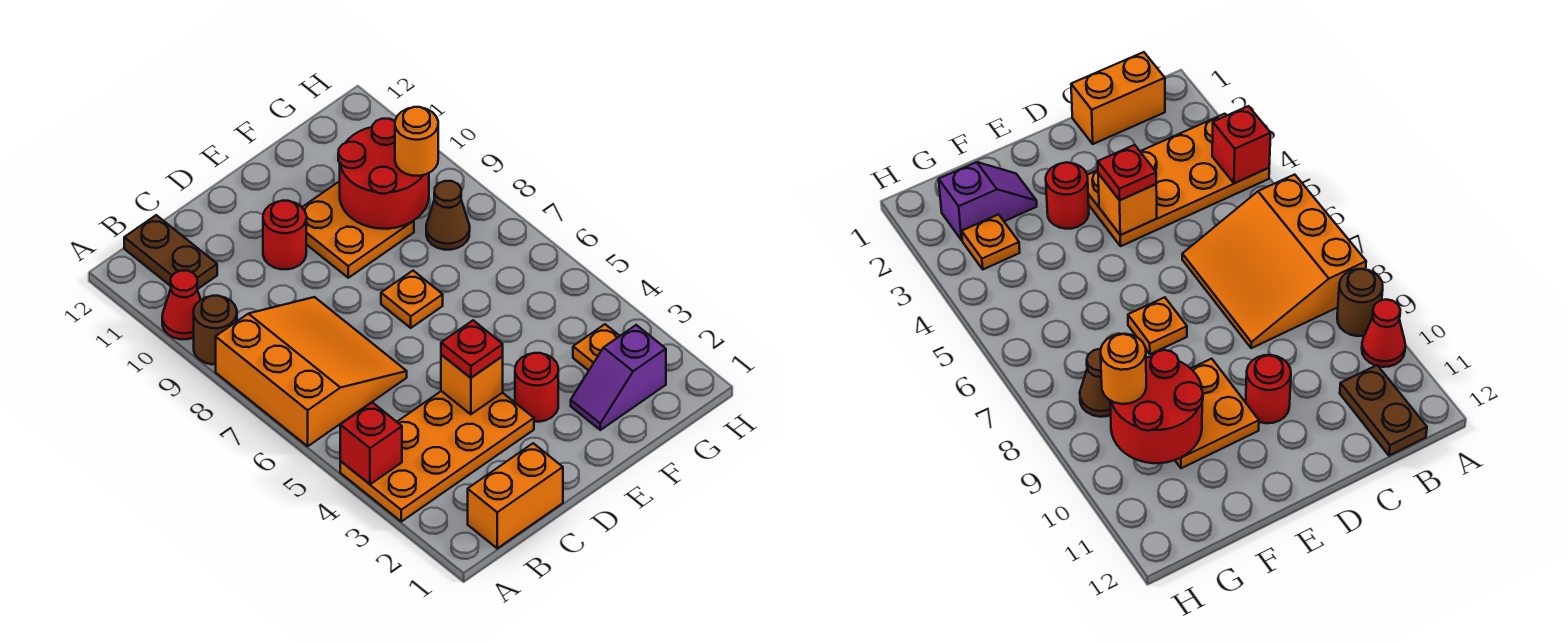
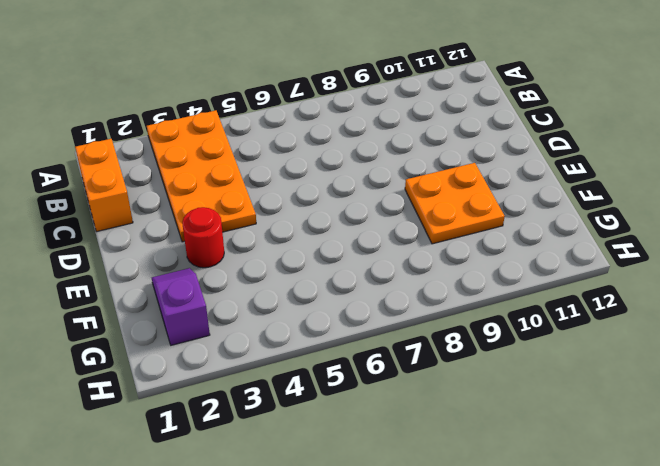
none -> orange slope A6:C8 level 1 top A
none -> brown round brick A9 level 1
none -> red cone A10 level 1

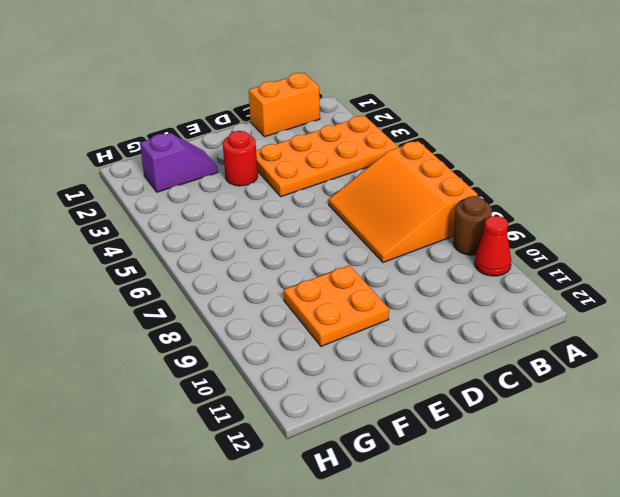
none -> brown plate B11:B12 level 1
none -> red round brick D10 level 1
none -> orange plate E7 level 1

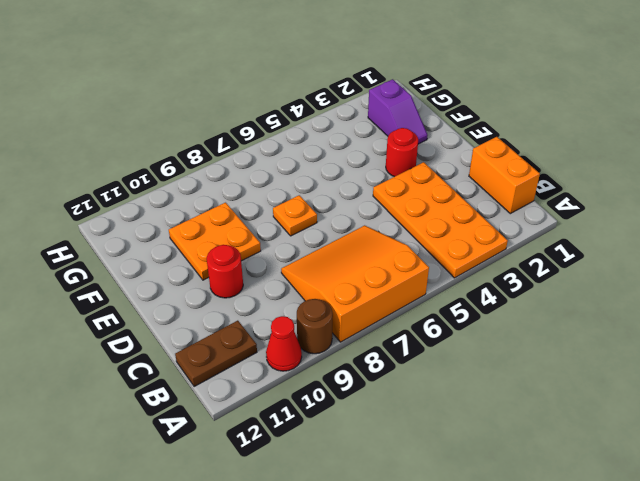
none -> orange plate G3 level 1
none -> brown cone G8 level 1
none -> red brick A4 level 2

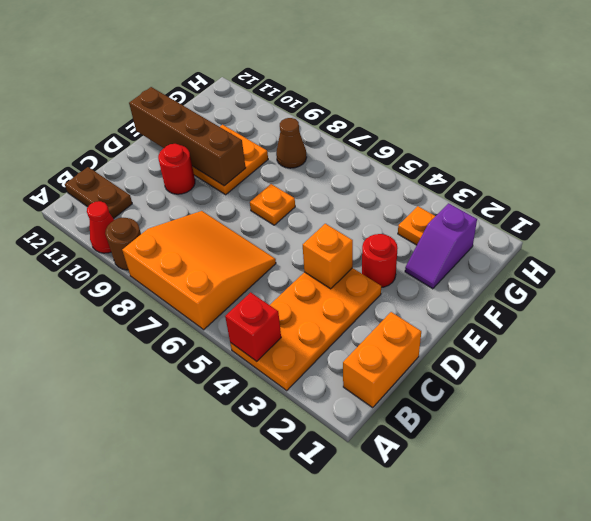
brown brick E9:E12 level 2 -> none
none -> red round brick F9:G10 level 2
none -> red plate D4 level 3
none -> orange round brick G9 level 3

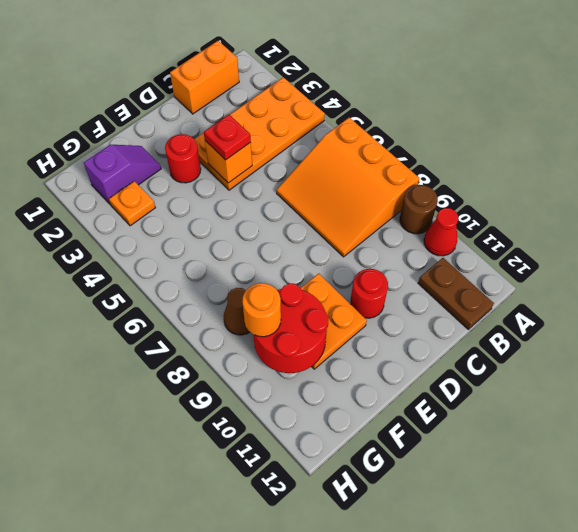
none -> orange plate E7 level 1
none -> red brick A4 level 2

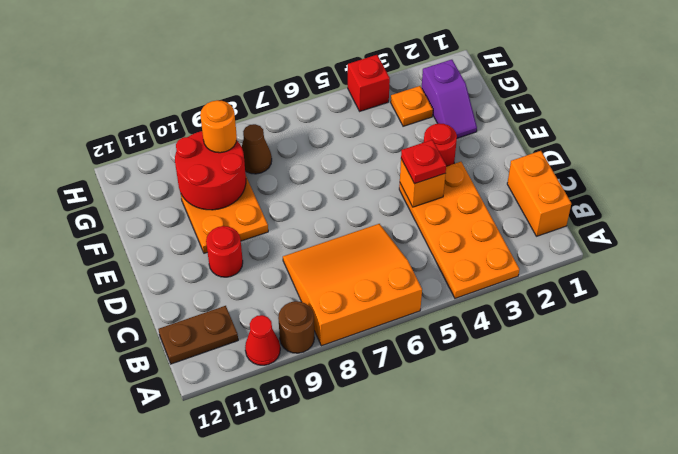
red brick H4 level 1 -> red brick A4 level 2
none -> orange plate E7 level 1

